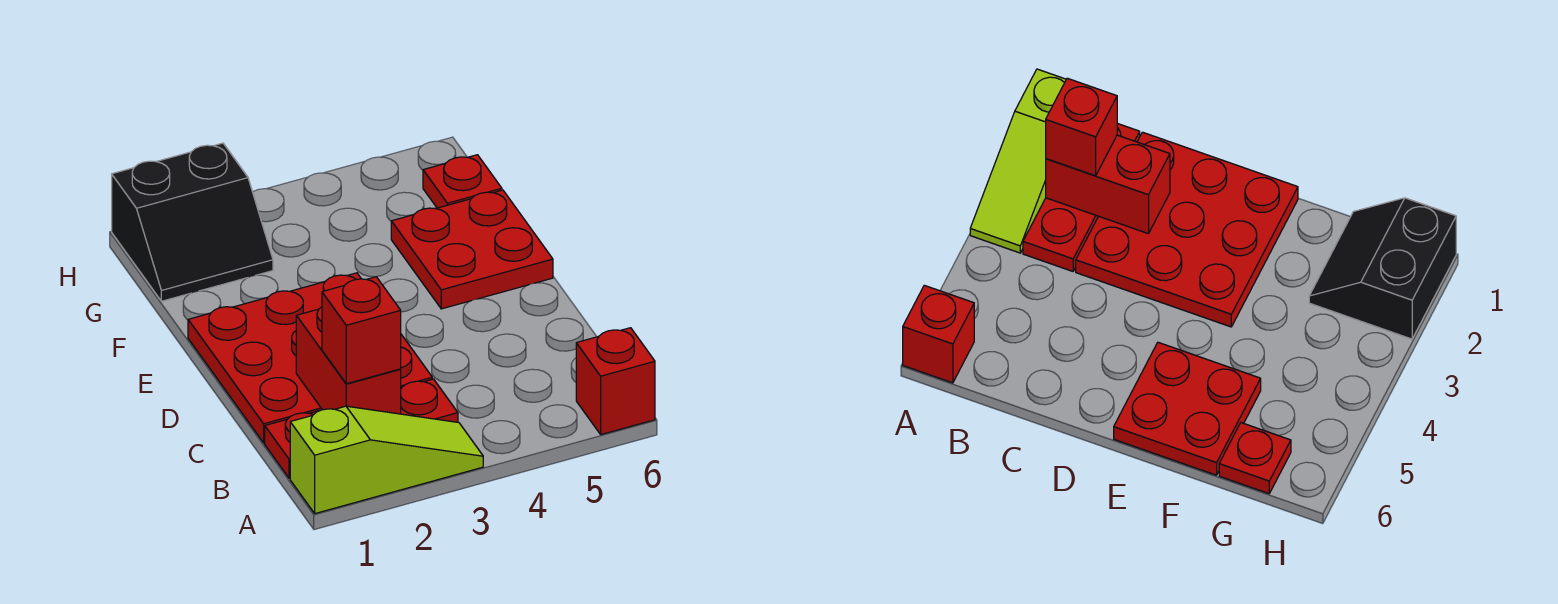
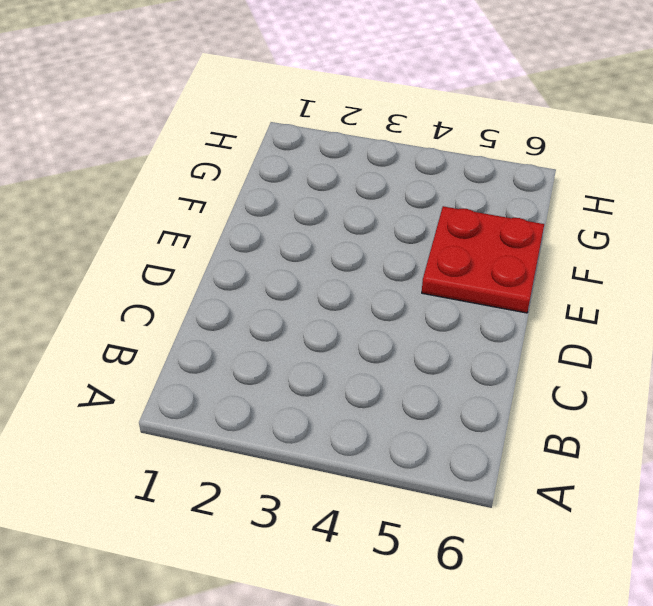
none -> lime slope A1:A3 level 1 top 1
none -> red brick A6 level 1

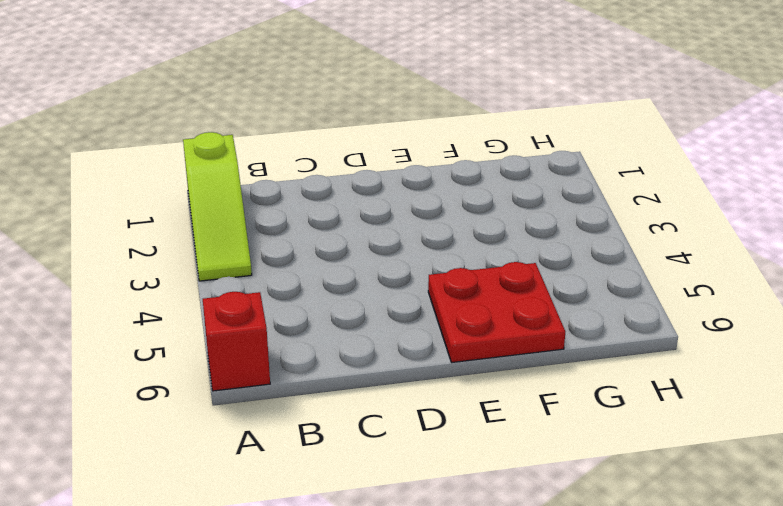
none -> red plate B1:B3 level 1
none -> red plate C1:E3 level 1

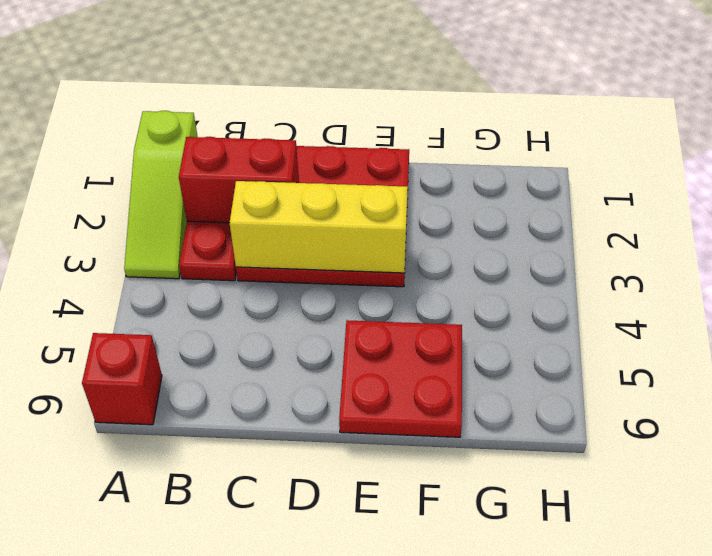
yellow brick C3:E3 level 2 -> none
none -> black slope G1:H2 level 1 top H
none -> red plate G6 level 1

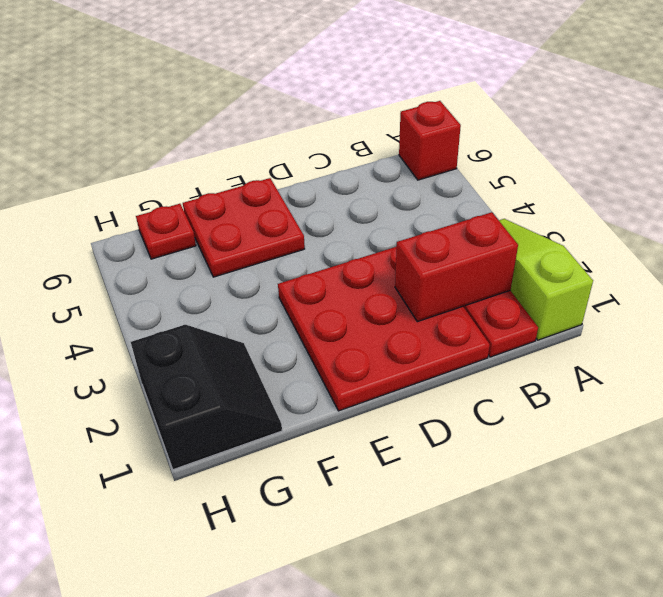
none -> red brick B2 level 3

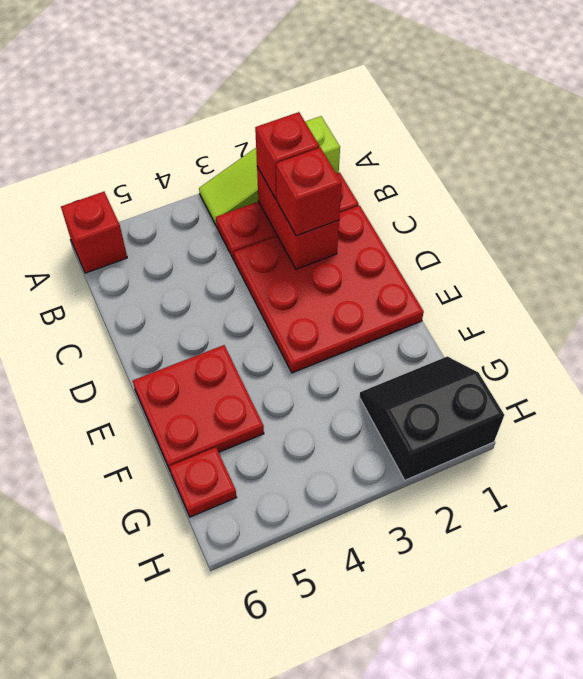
red brick C2 level 3 -> none

